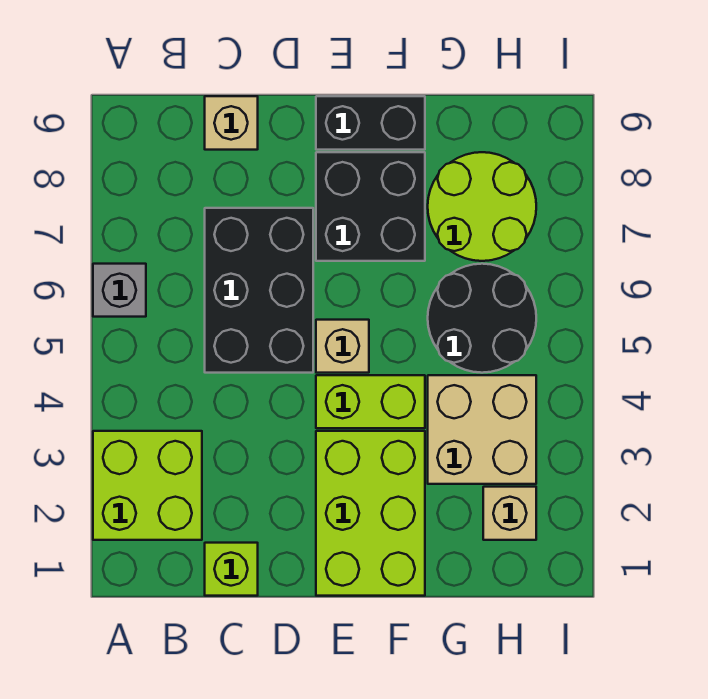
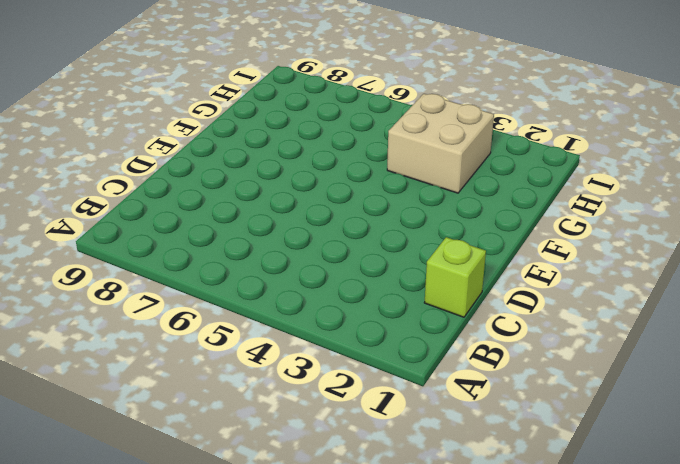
none -> lime brick A2:B3 level 1
none -> grey brick A6 level 1
none -> black brick C5:D7 level 1

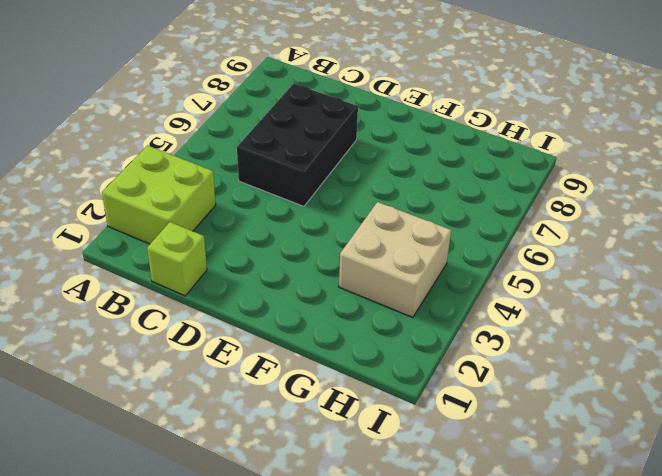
none -> grey brick A6 level 1
none -> tan brick C9 level 1
none -> lime brick E1:F3 level 1

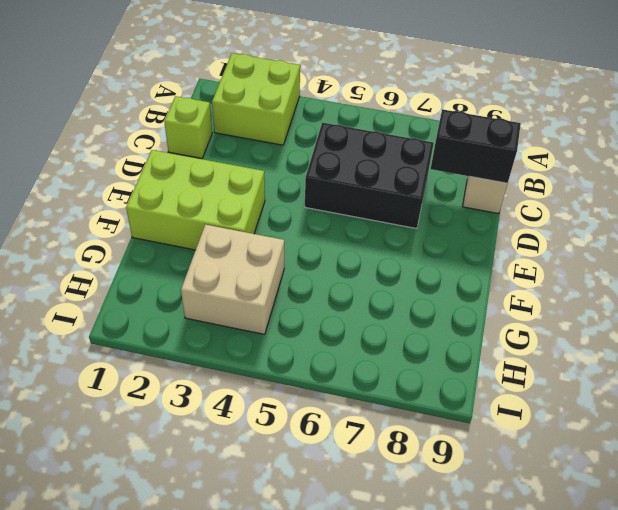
black brick C8:C9 level 2 -> black brick E9:F9 level 1
none -> grey brick A6 level 1
none -> lime brick E4:F4 level 1
none -> tan brick E5 level 1

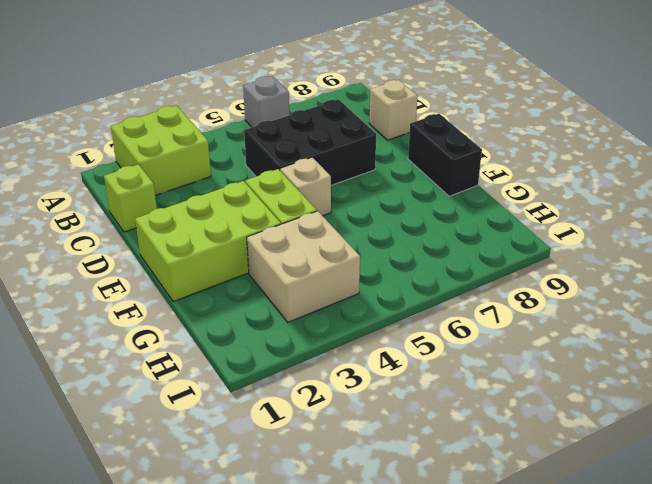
none -> black brick E7:F8 level 1
none -> black round brick G5:H6 level 1
none -> lime round brick G7:H8 level 1

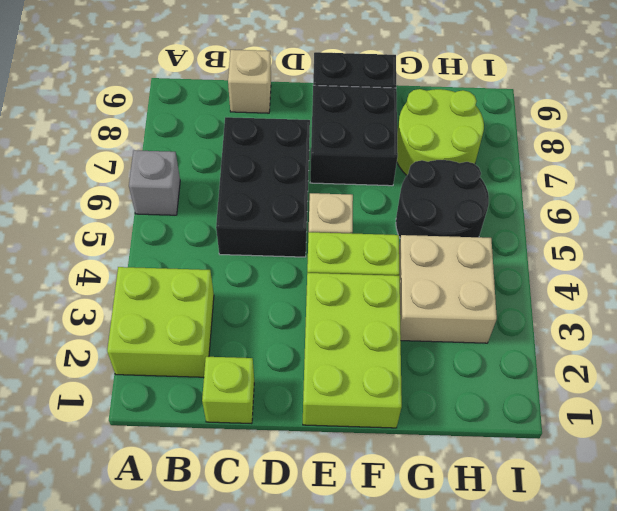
none -> tan brick H2 level 1

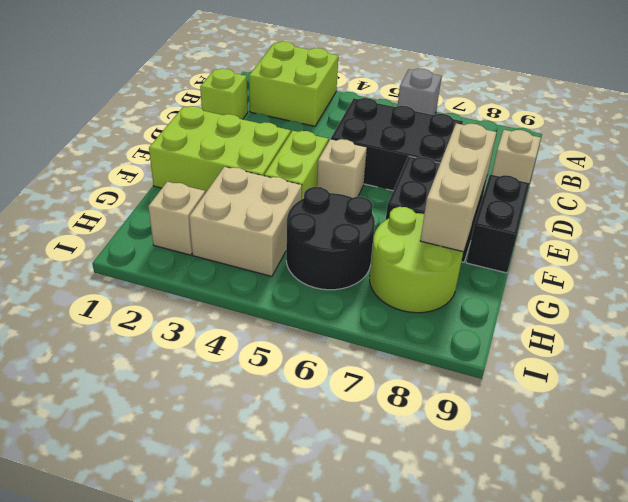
tan brick E8:G8 level 2 -> none

